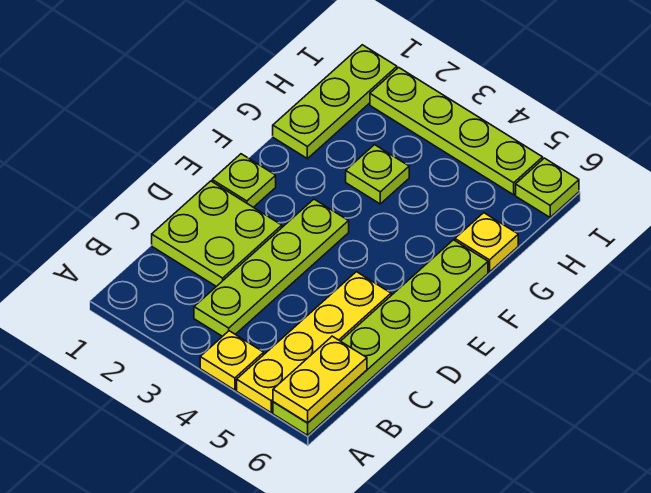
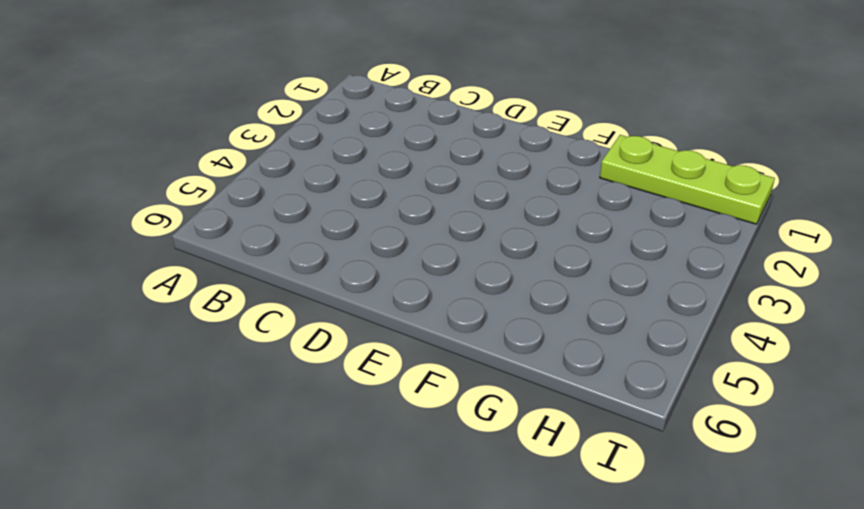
none -> yellow plate A4 level 1
none -> yellow plate A5:D5 level 1
none -> lime plate A6:F6 level 1

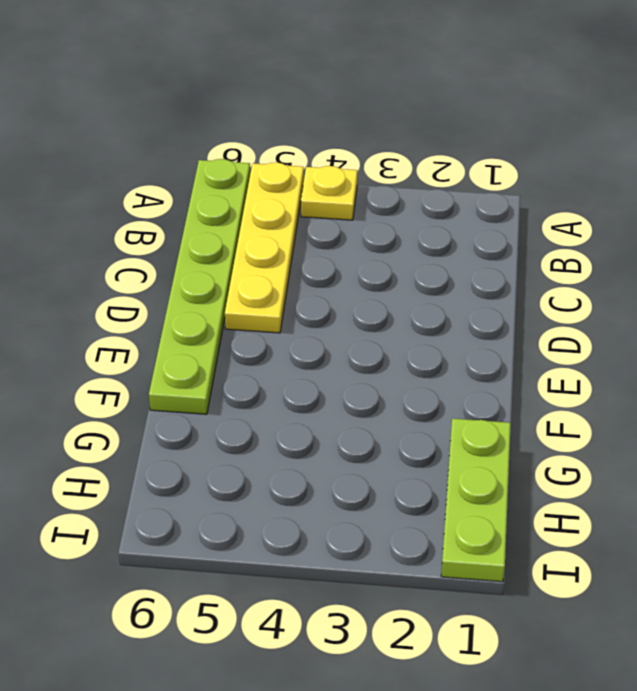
none -> lime plate B3:E3 level 1
none -> lime plate C1:D2 level 1
none -> lime plate E1 level 1

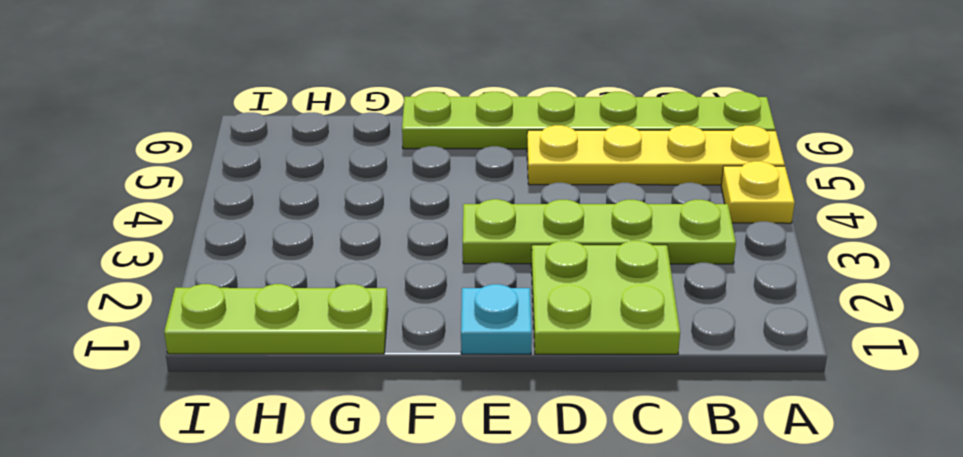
cyan plate E1 level 1 -> lime plate E1 level 1
none -> lime plate G3 level 1
none -> yellow plate G6 level 1
none -> lime plate I2:I5 level 1

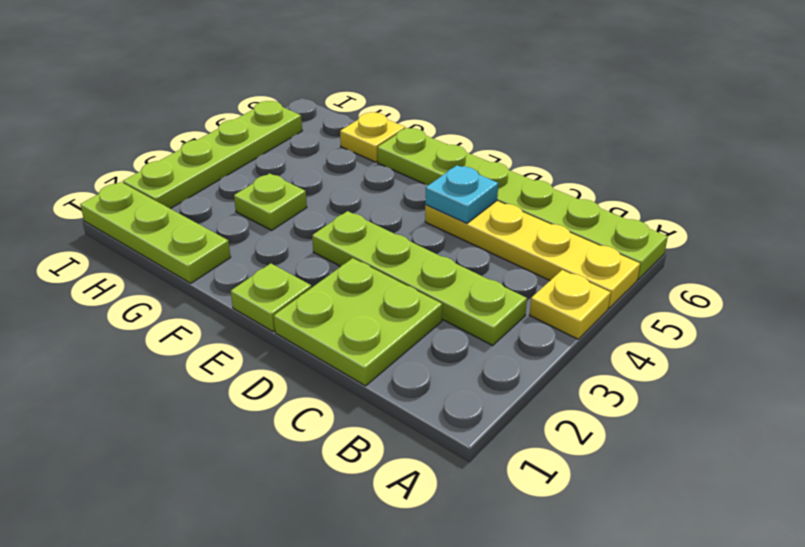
cyan plate D5 level 2 -> none
none -> lime plate I6 level 1
none -> yellow plate A6:B6 level 2

